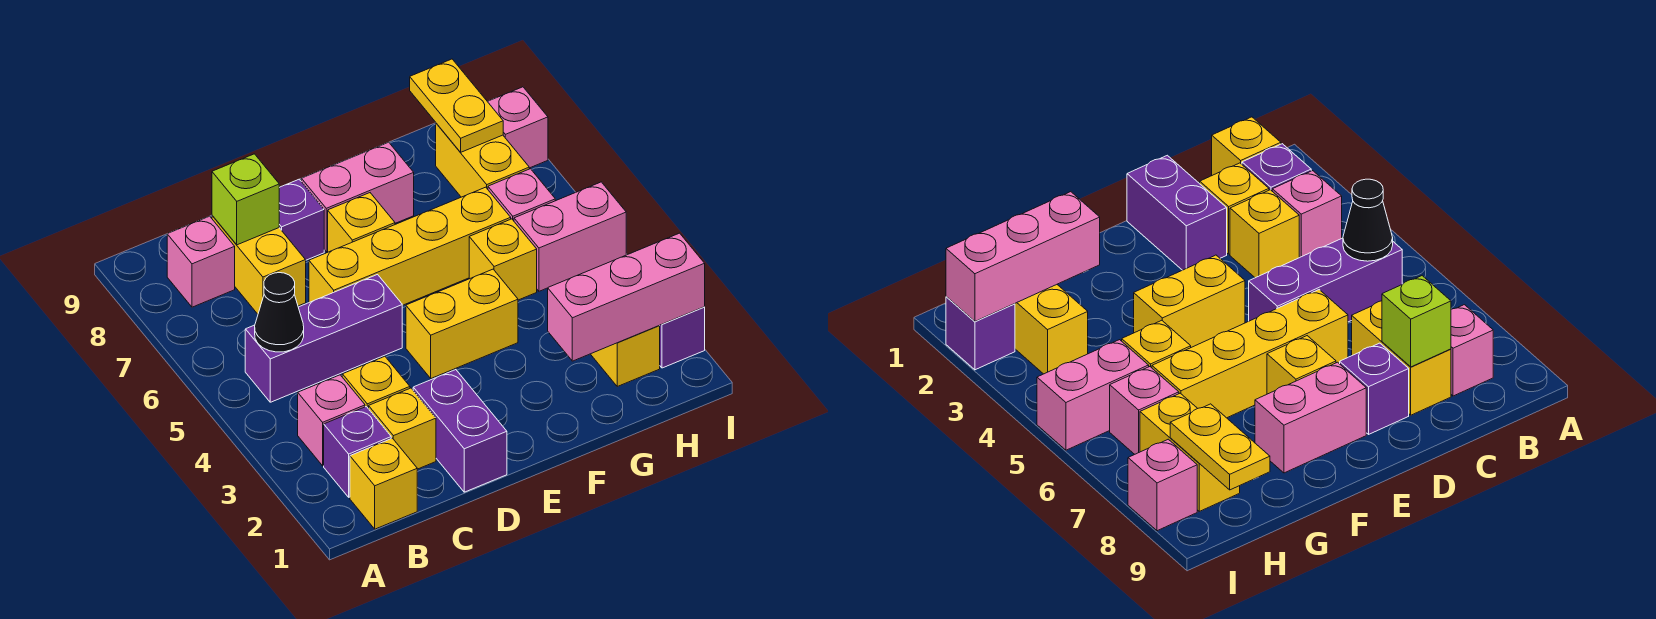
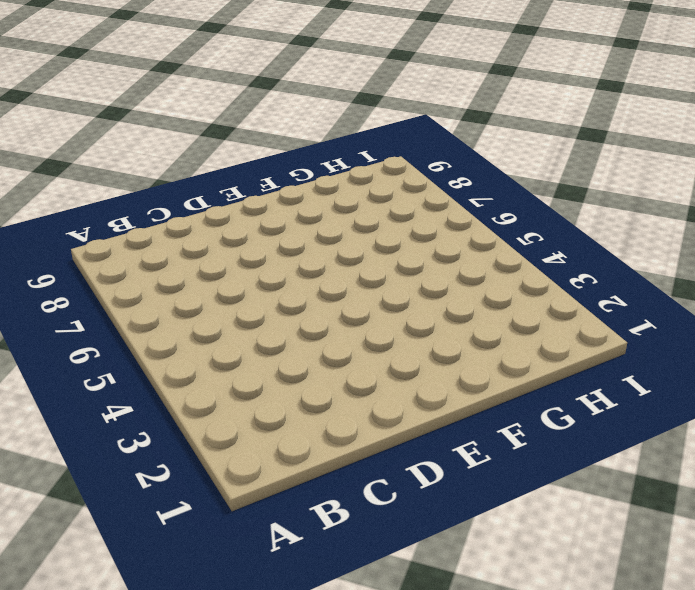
none -> yellow brick B1 level 1
none -> purple brick B2 level 1
none -> pink brick B3 level 1

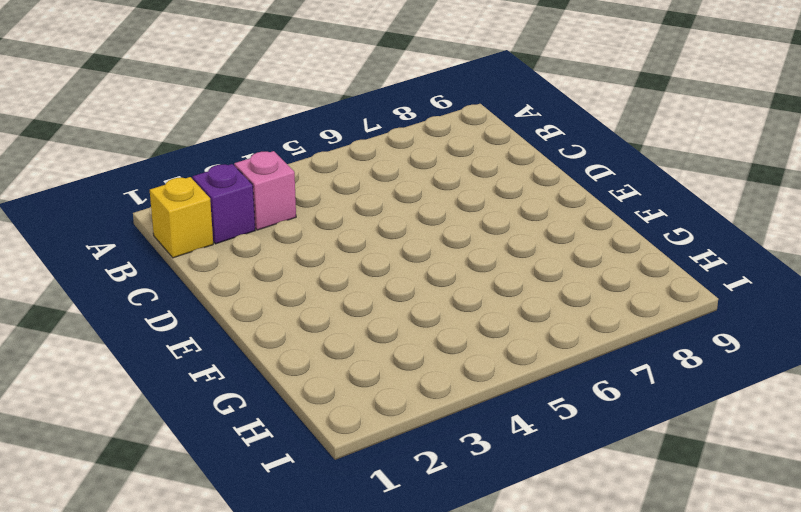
none -> purple brick B5:D5 level 1
none -> pink brick B8 level 1
none -> yellow brick C2 level 1

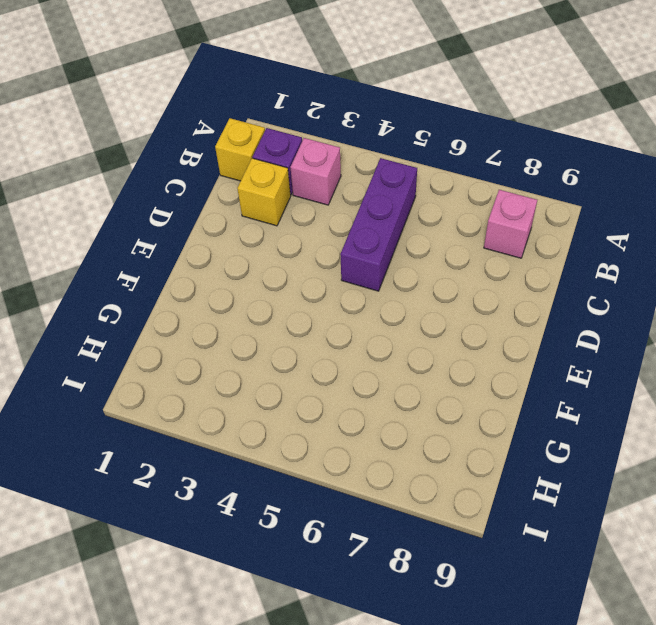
none -> yellow brick C3 level 1
none -> yellow brick C7:C8 level 1
none -> purple brick D1:D2 level 1

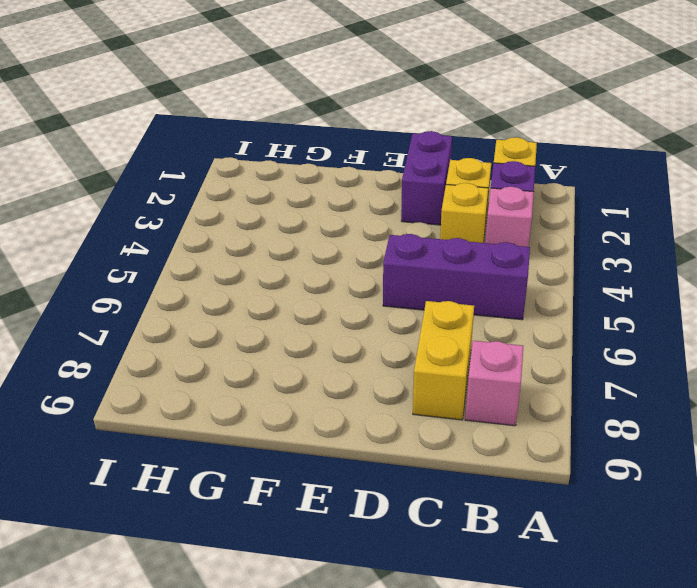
none -> yellow brick D6:G6 level 1
none -> purple brick D8 level 1
none -> yellow brick E4:F4 level 1

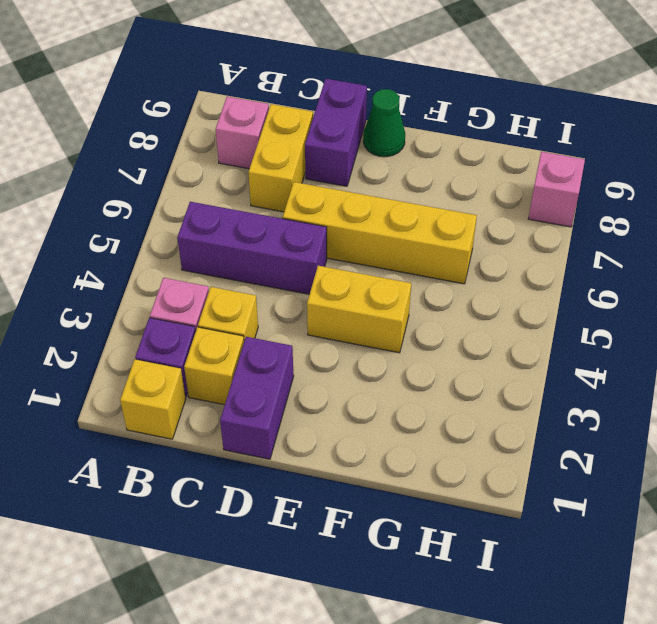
purple brick D8:D9 level 1 -> purple brick D8 level 1
green cone E9 level 1 -> none
none -> yellow brick E7 level 1
none -> pink brick E8:F8 level 1
none -> yellow brick G5 level 1

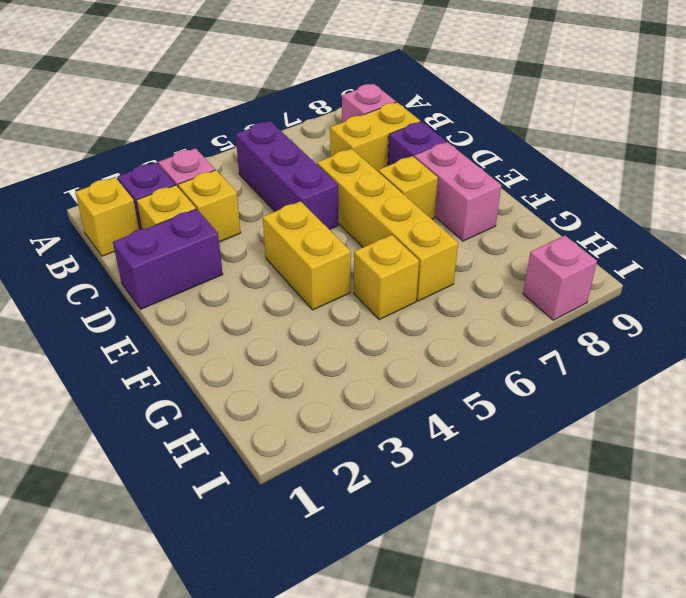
none -> yellow brick H2:H3 level 1
none -> pink brick H5:I5 level 1
none -> pink brick H6 level 1

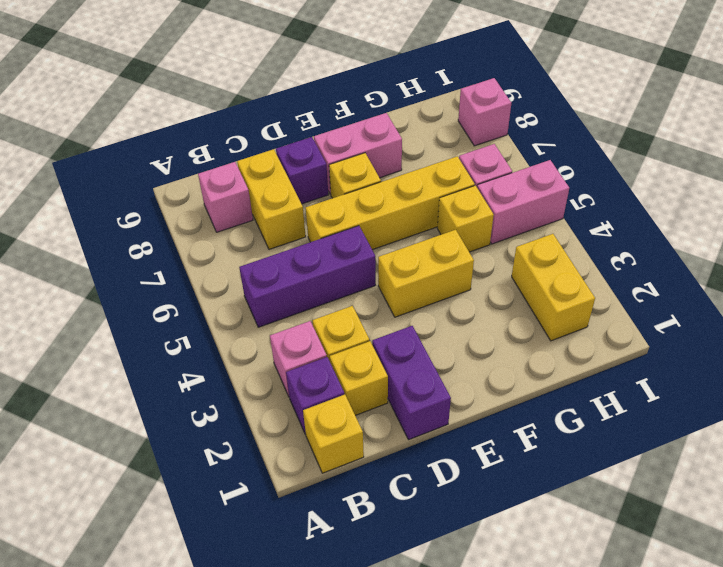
none -> yellow brick H7:H8 level 1
none -> purple brick I2 level 1
none -> black cone B5 level 2

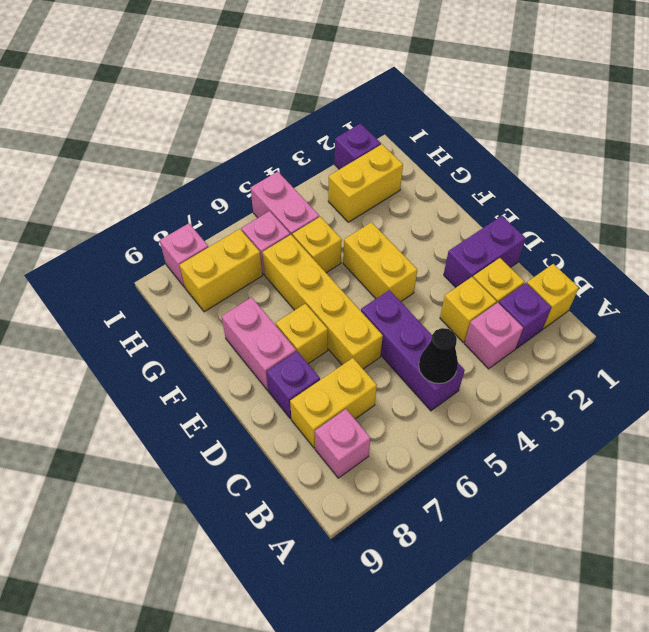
none -> lime brick C8 level 2
none -> pink brick G2:I2 level 2
none -> yellow plate H8:H9 level 2

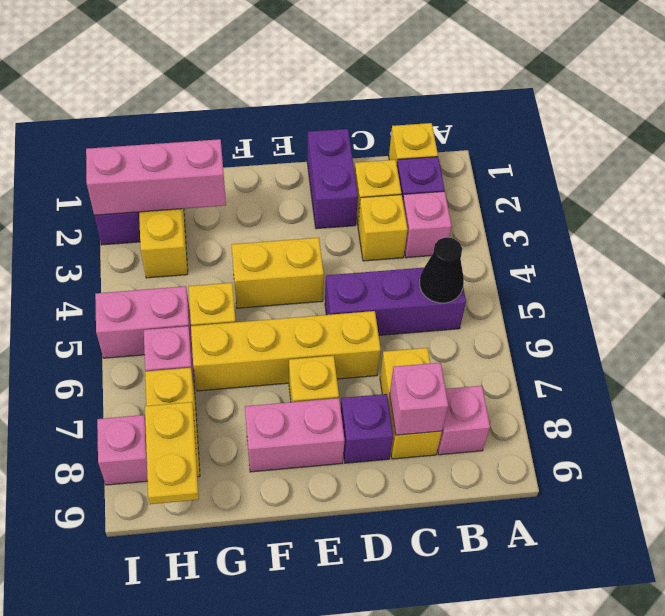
pink brick C8 level 2 -> lime brick C8 level 2

